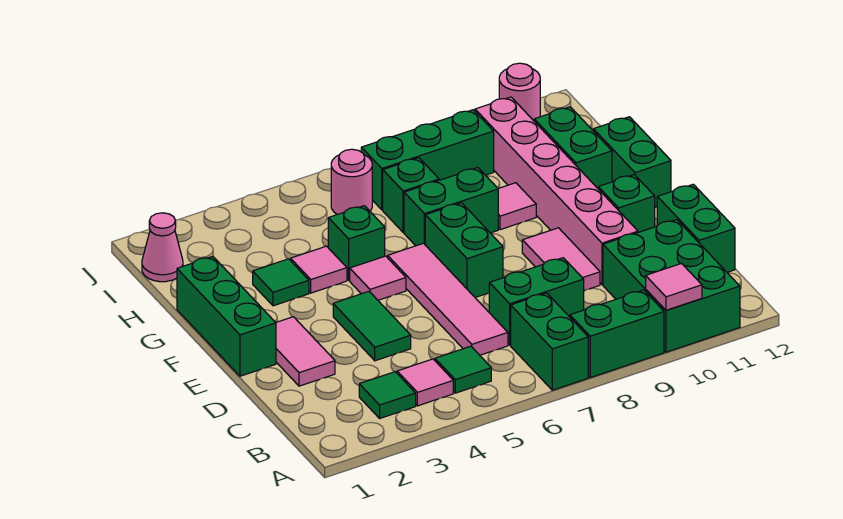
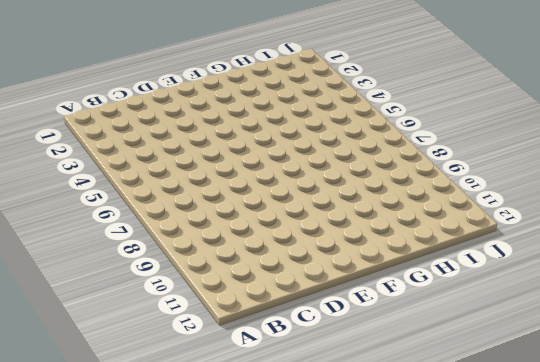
none -> green brick A7:B7 level 1
none -> green brick A8:A9 level 1
none -> green brick A10:C11 level 1
none -> green tile B3 level 1

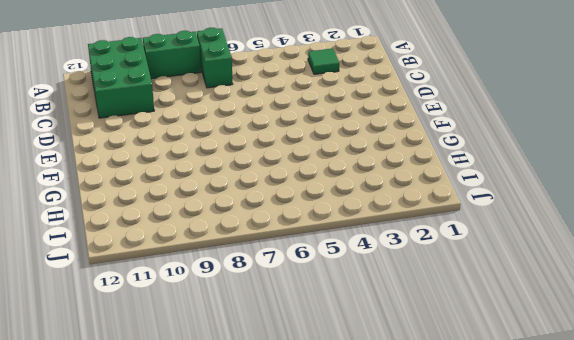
none -> pink tile B4 level 1
none -> green tile B5 level 1
none -> pink tile C6:F6 level 1
none -> green brick C7:C8 level 1

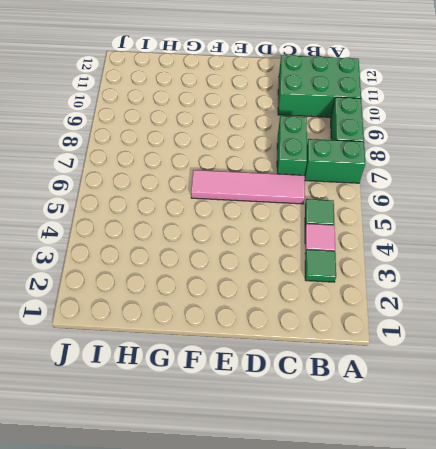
none -> green brick C12:D12 level 1
none -> pink tile D2:E2 level 1
none -> green tile D4:E4 level 1
none -> pink tile D9:E9 level 1

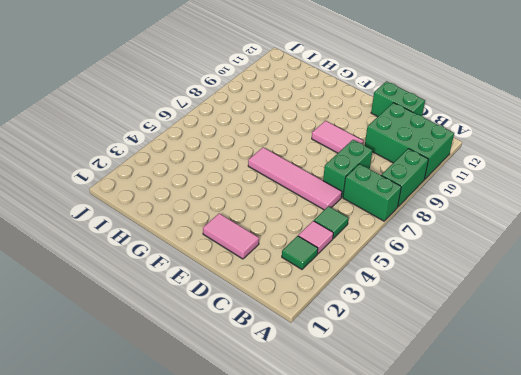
none -> green tile D4:E4 level 1
none -> pink brick D10:I10 level 1
none -> green brick E1:G1 level 1
none -> green brick E7:F7 level 1

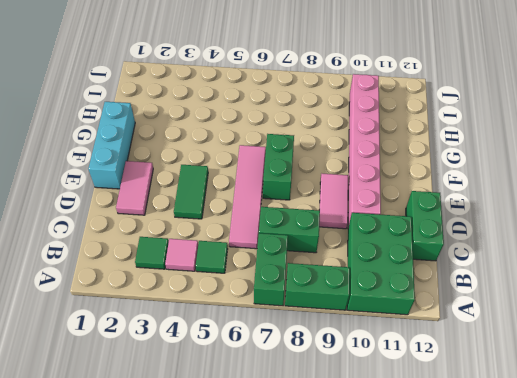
cyan brick E1:G1 level 1 -> green brick E1:G1 level 1
none -> green brick E11 level 1
none -> pink tile F5 level 1
none -> green brick F12:G12 level 1
none -> green tile G3 level 1

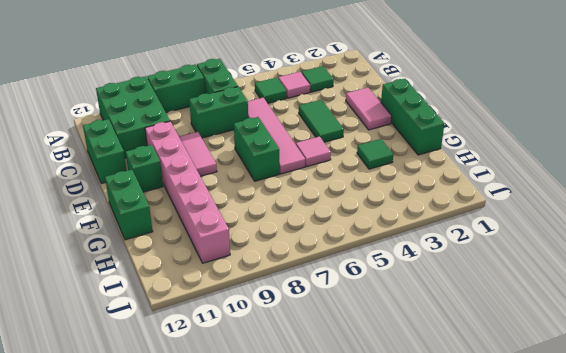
none -> pink tile G4 level 1
none -> green brick G5 level 1
none -> green brick G7:G8 level 1
none -> pink tile G9 level 1

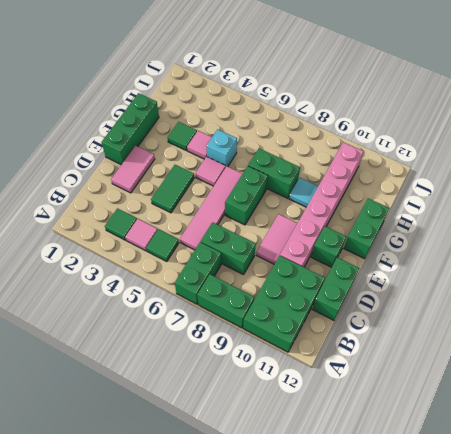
cyan brick G5 level 1 -> green brick G5 level 1
cyan tile G9 level 1 -> pink tile G9 level 1
none -> green brick G11:H11 level 1
none -> green brick H7 level 1
none -> pink cone I1 level 1
none -> pink round brick I6 level 1

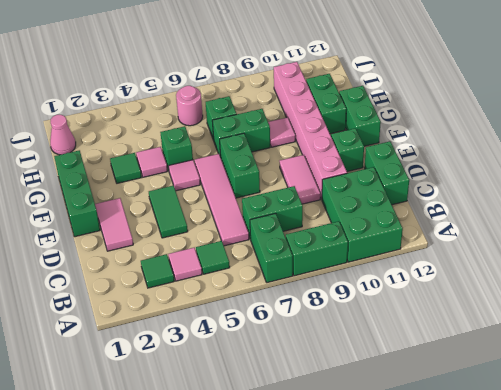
none -> green brick I7:I9 level 1
none -> pink round brick J11 level 1
none -> pink tile A10 level 2

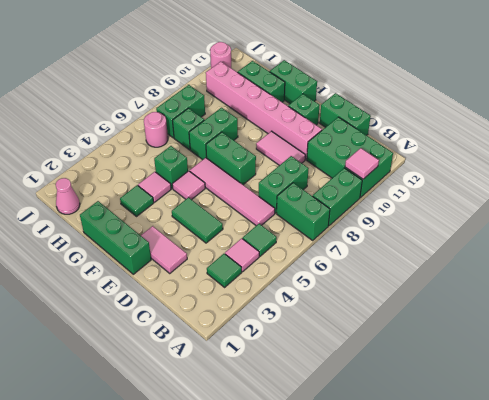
green brick I7:I8 level 1 -> green brick I7:I9 level 1
none -> pink tile G9 level 1

